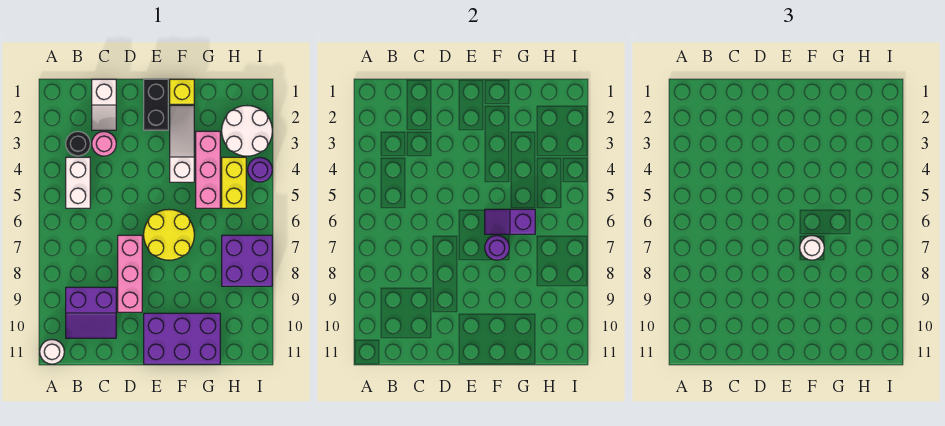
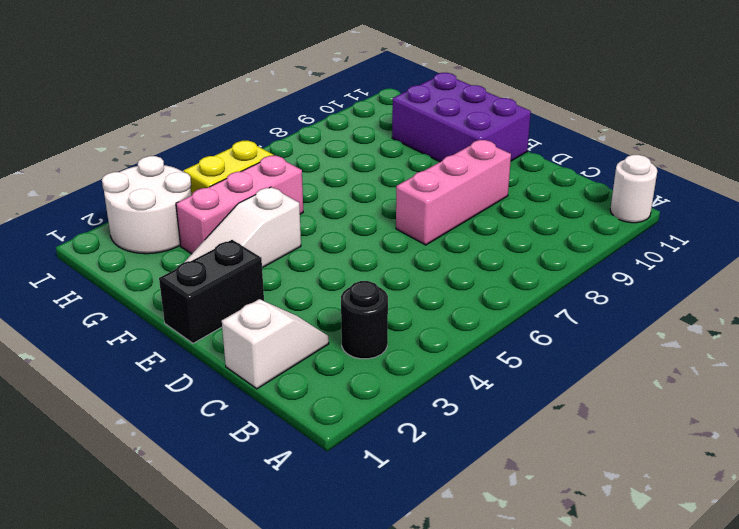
none -> white brick B4:B5 level 1
none -> purple slope B9:C10 level 1 top 9
none -> pink round brick C3 level 1

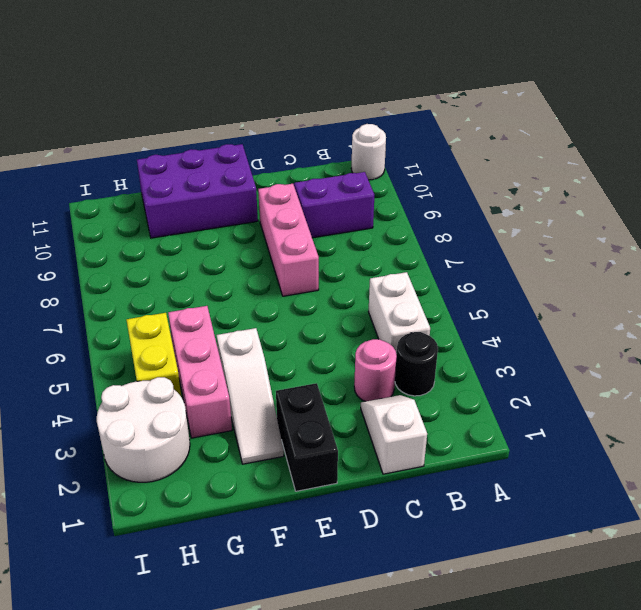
none -> yellow round brick E6:F7 level 1
none -> yellow brick F1 level 1
none -> purple brick H7:I8 level 1

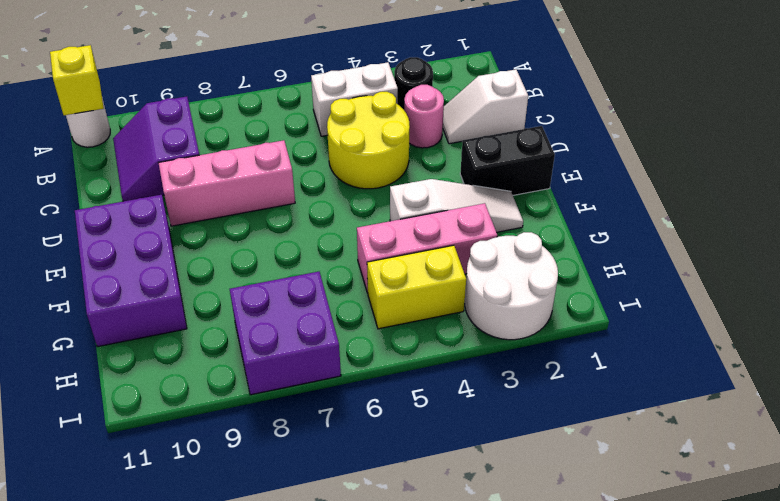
yellow brick A11 level 2 -> yellow brick F1 level 1
yellow round brick C4:D5 level 1 -> yellow round brick E6:F7 level 1
none -> purple round brick I4 level 1
none -> purple slope F6:G6 level 2 top G
none -> purple round brick F7 level 2

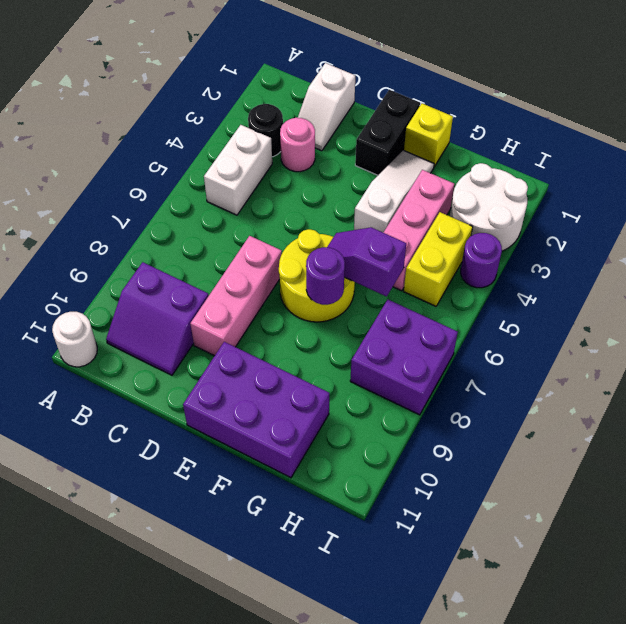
none -> white round brick F7 level 3

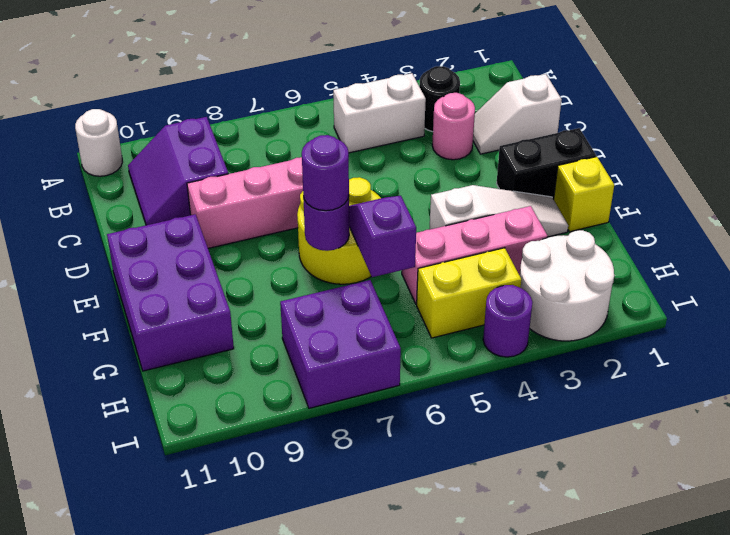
purple round brick F7 level 3 -> white round brick F7 level 3

